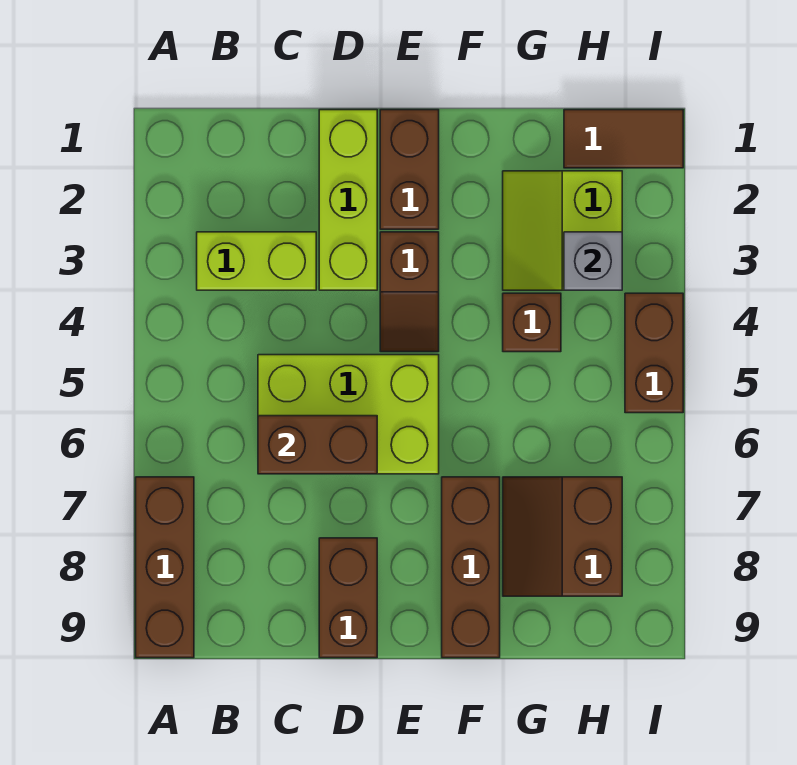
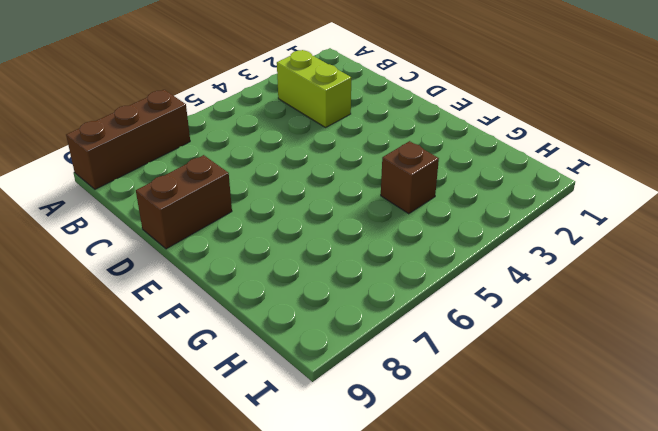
none -> lime brick C5:E6 level 1
none -> lime brick D1:D3 level 1
none -> brown brick E1:E2 level 1

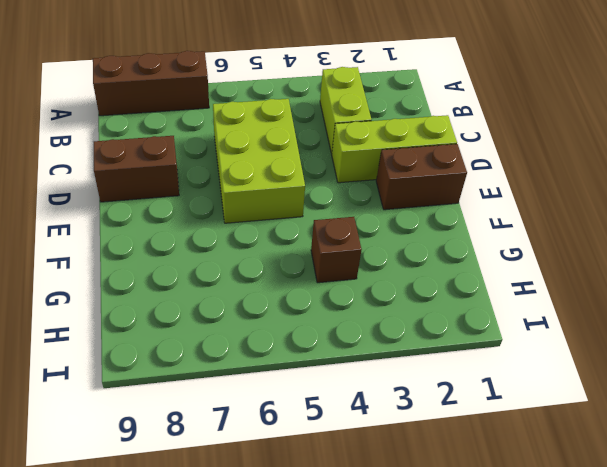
none -> brown slope E3:E4 level 1 top 3
none -> brown brick F7:F9 level 1
none -> lime slope G2:H3 level 1 top H

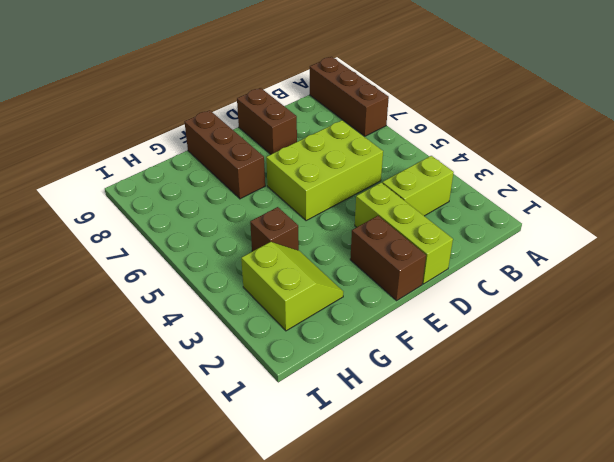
none -> brown slope E3:E4 level 1 top 3
none -> brown slope G7:H8 level 1 top H
none -> brown tile H1:I1 level 1

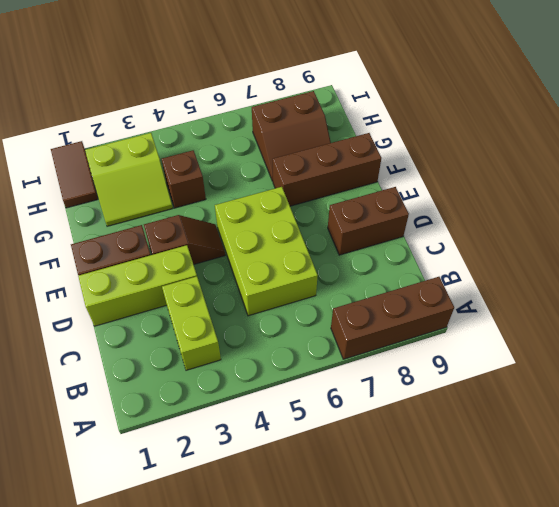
none -> brown brick I4:I5 level 1
none -> brown brick C6:D6 level 2
none -> grey brick H3 level 2

